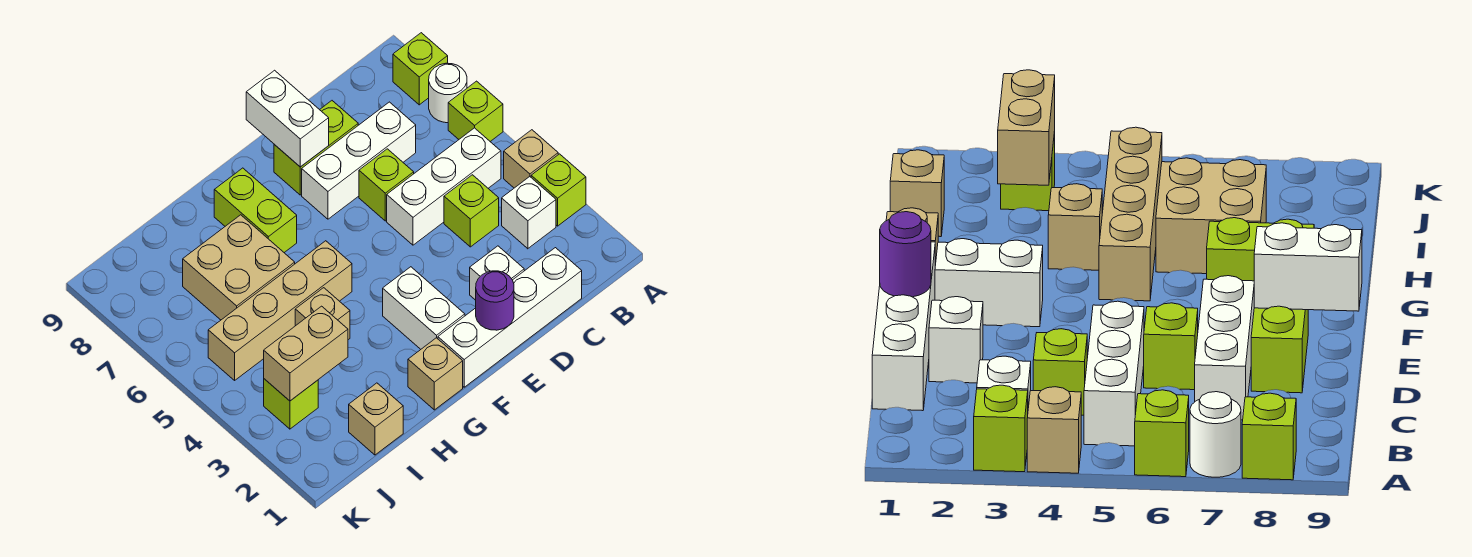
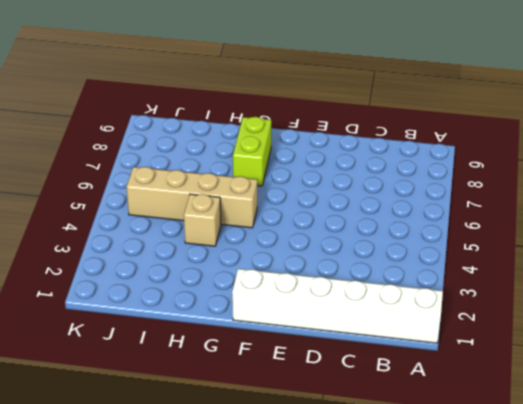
white brick A1:F1 level 1 -> white brick C1:F1 level 1
none -> lime brick A3 level 1
none -> tan brick A4 level 1
none -> lime brick A6 level 1

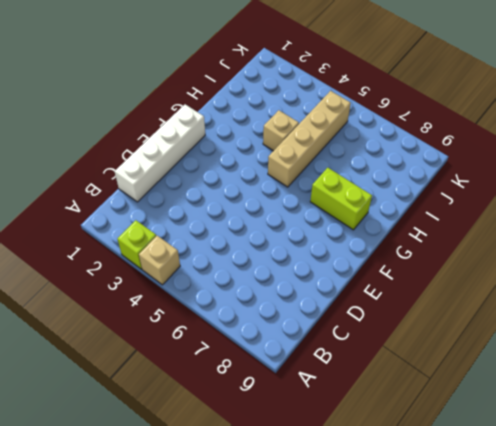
none -> lime brick A6 level 1
none -> white round brick A7 level 1
none -> lime brick A8 level 1

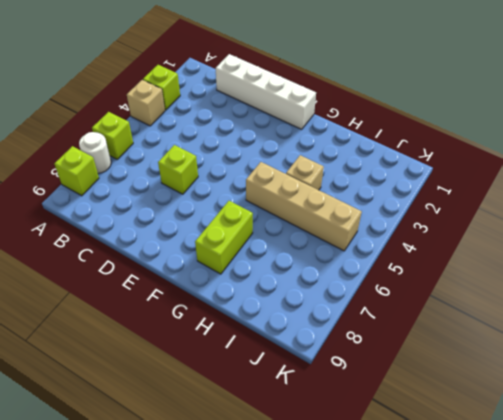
none -> white brick B3 level 1
none -> white brick B5:D5 level 1
none -> lime brick C4 level 1

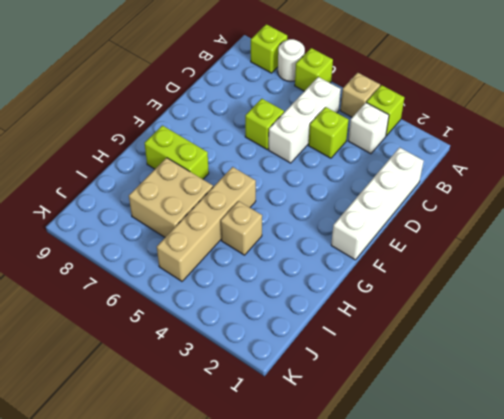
none -> white brick C7:E7 level 1
none -> white brick D2 level 1
none -> lime brick D8:E8 level 1

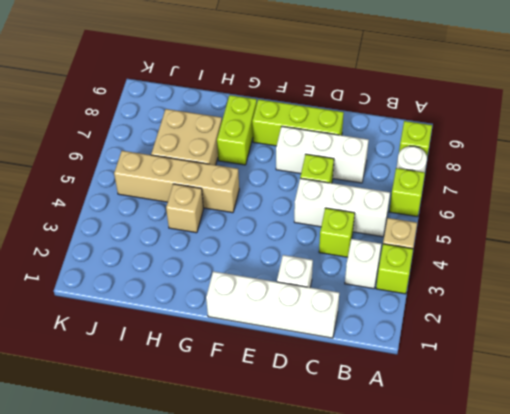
lime brick D8:F8 level 1 -> lime brick D8:E8 level 1
none -> white brick F2:F3 level 1
none -> tan brick G1 level 1
none -> tan brick I1 level 1

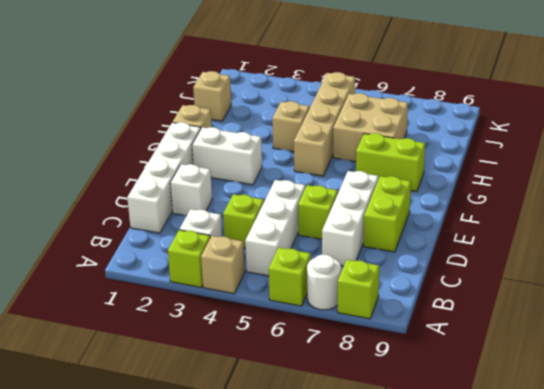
none -> lime brick J3 level 1
none -> purple round brick E1 level 2
none -> white brick E8:E9 level 2

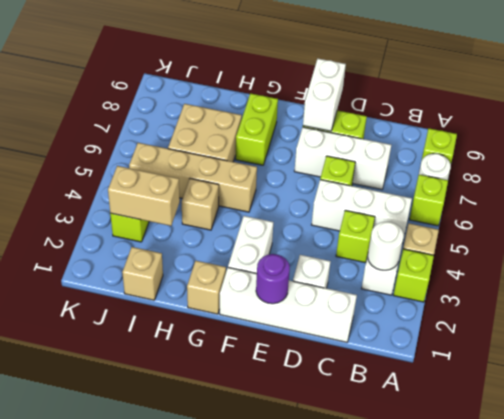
white round brick B3 level 2 -> none

